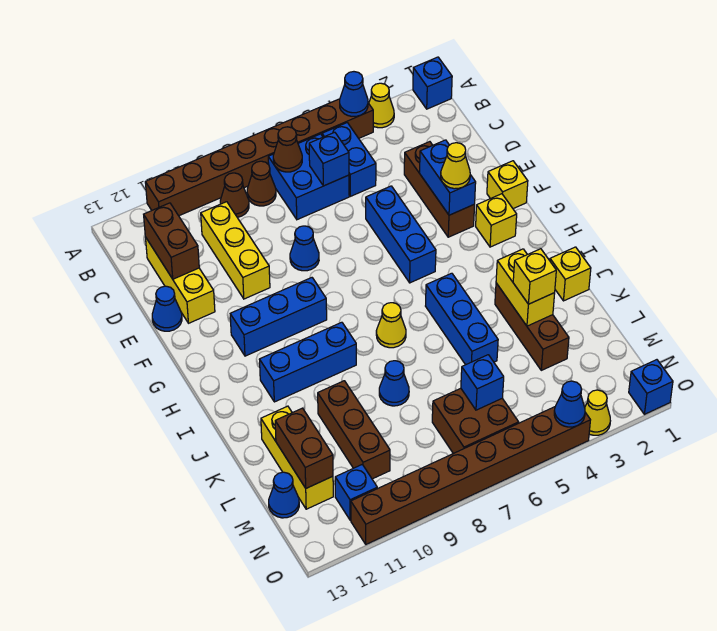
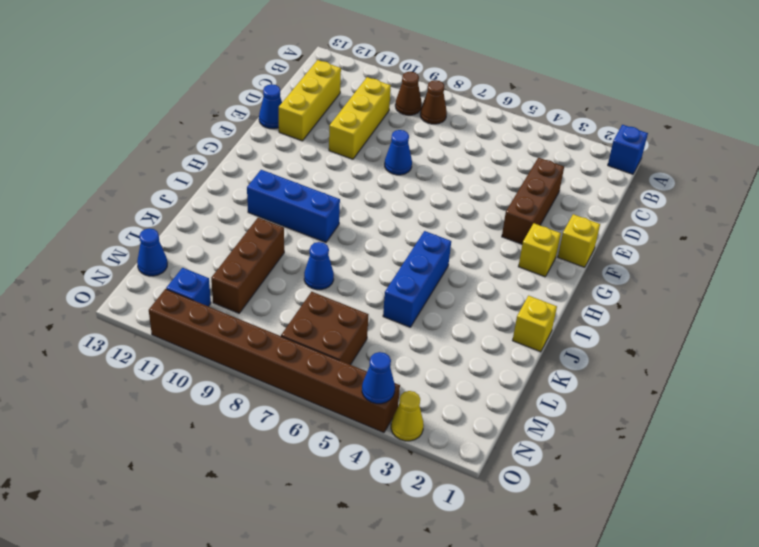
none -> yellow cone A3 level 1
none -> brown brick A4:A11 level 1
none -> blue brick B5:C5 level 1
none -> blue brick B6:C7 level 1

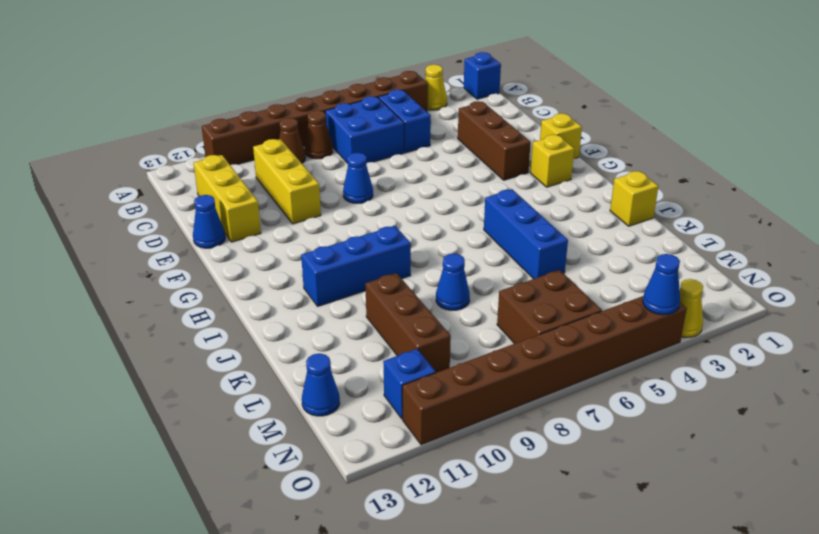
none -> blue brick E5:G5 level 1
none -> blue brick G9:G11 level 1
none -> yellow cone I7 level 1
none -> brown brick J3:L3 level 1

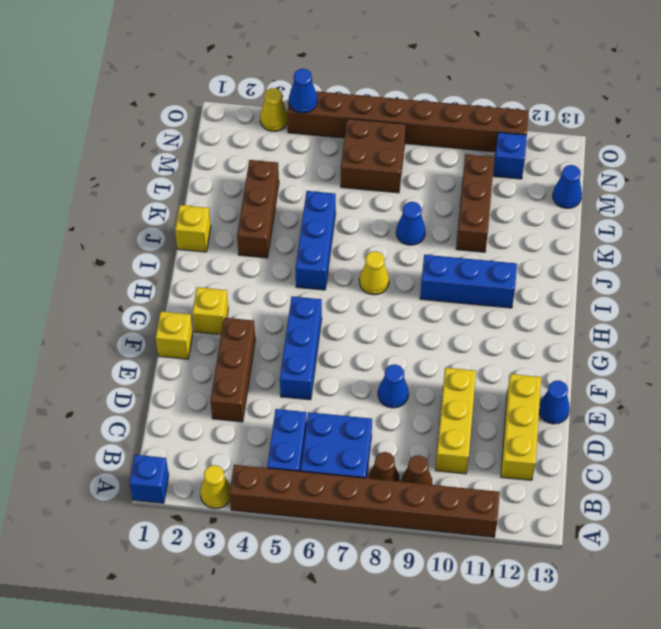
none -> blue brick G9:G11 level 1
none -> yellow brick K12:M12 level 1
none -> blue brick O1 level 1
none -> blue cone A4 level 2

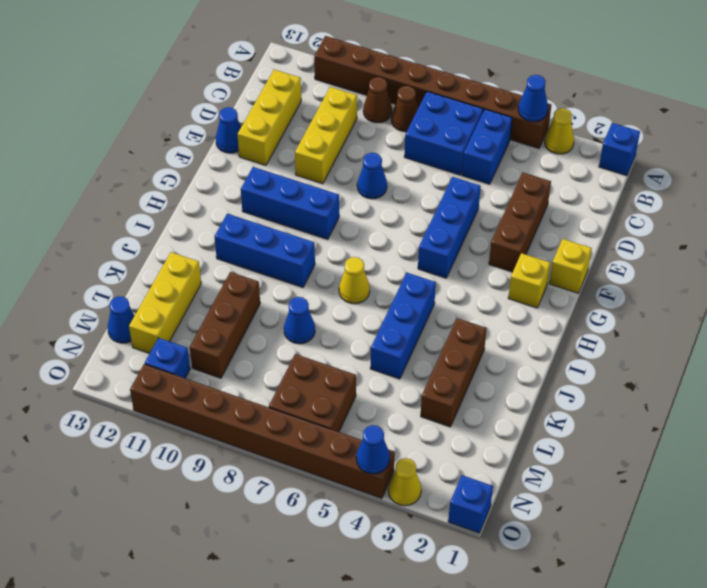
none -> yellow brick J1 level 1
none -> brown cone B7 level 2
none -> blue brick C6 level 2
none -> brown brick C12:D12 level 2

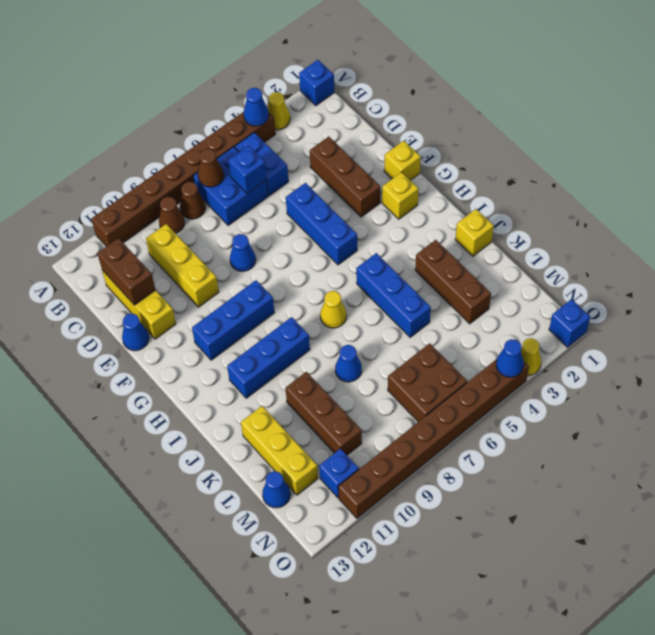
none -> blue brick E3:F3 level 2
none -> yellow brick J3:K3 level 2
none -> brown brick L12:M12 level 2
none -> blue brick M6 level 2

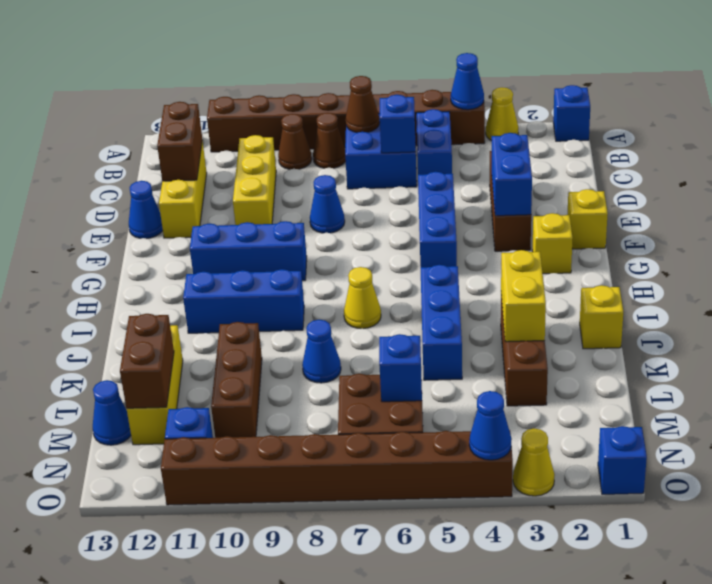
none -> yellow cone F3 level 3
none -> yellow brick K3 level 3

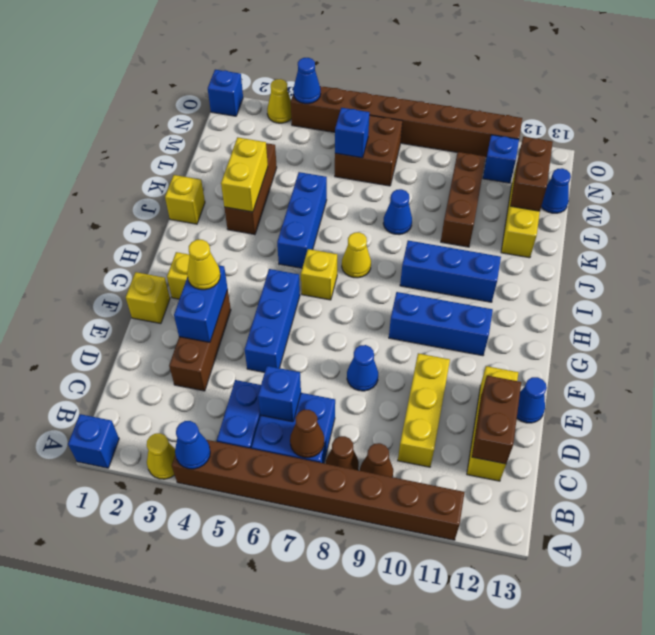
yellow brick H6 level 1 -> yellow brick K3 level 3

